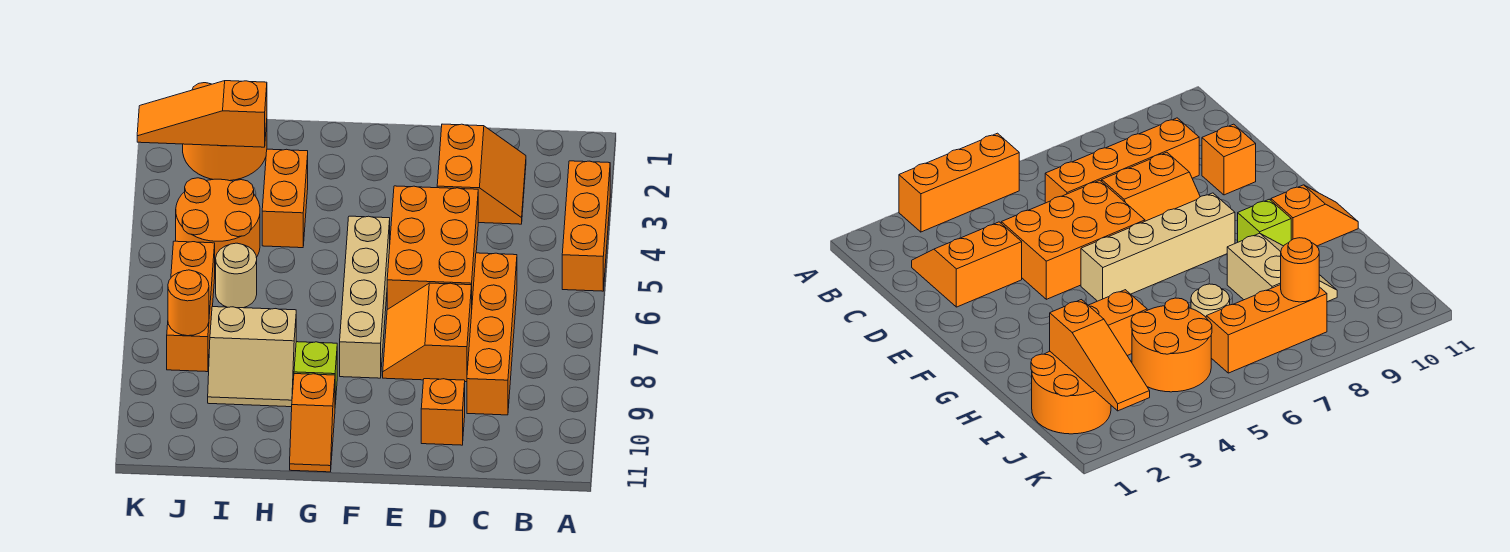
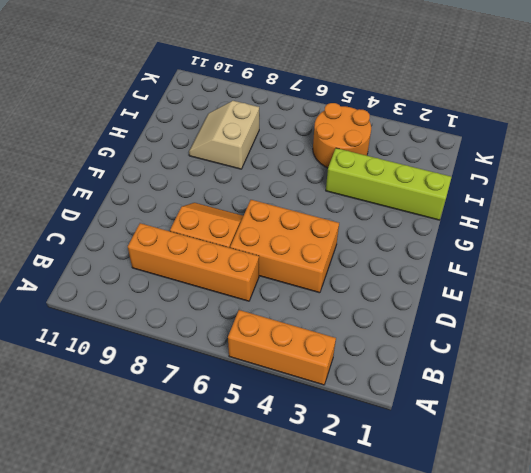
lime brick H1:H4 level 1 -> orange brick H3:H4 level 1
none -> orange slope C2:D3 level 1 top D
none -> orange brick D10 level 1
none -> tan brick F5:F8 level 1

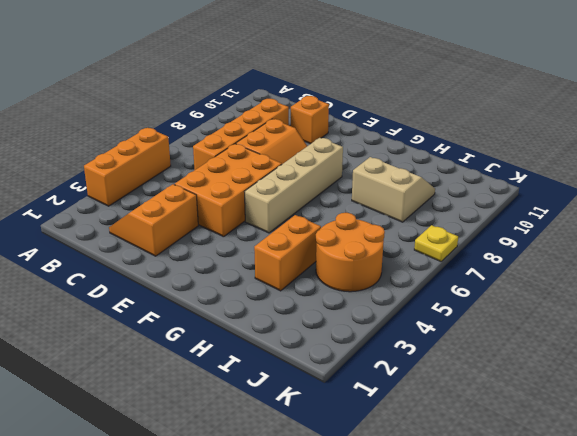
yellow plate K7 level 1 -> none
none -> lime brick G9 level 1
none -> orange slope G10:G11 level 1 top 10
none -> orange round brick I1:J2 level 1

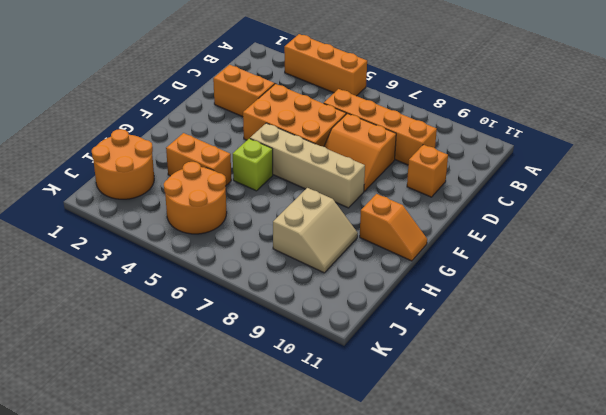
lime brick G5 level 1 -> lime brick G9 level 1
none -> tan round brick I6 level 1
none -> orange brick J6:J8 level 1
none -> orange slope I2:K2 level 2 top I

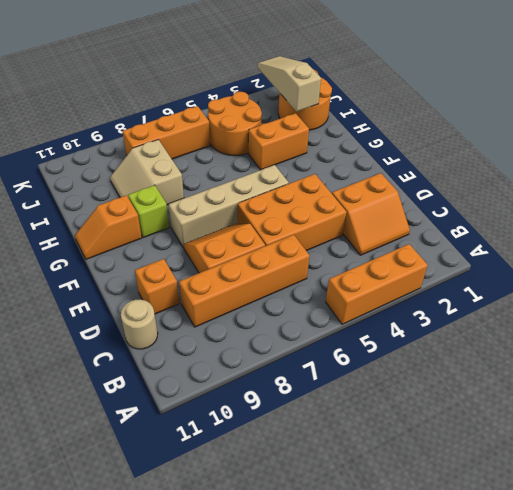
tan round brick C11 level 1 -> tan round brick I6 level 1
tan slope I2:K2 level 2 top I -> orange slope I2:K2 level 2 top I
none -> orange round brick J8 level 2

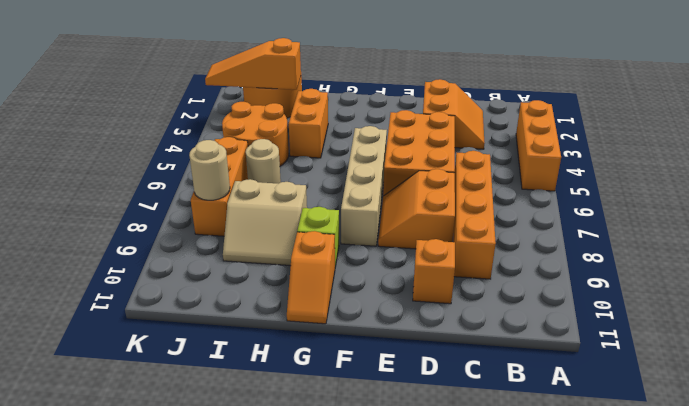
tan round brick J8 level 2 -> orange round brick J8 level 2

